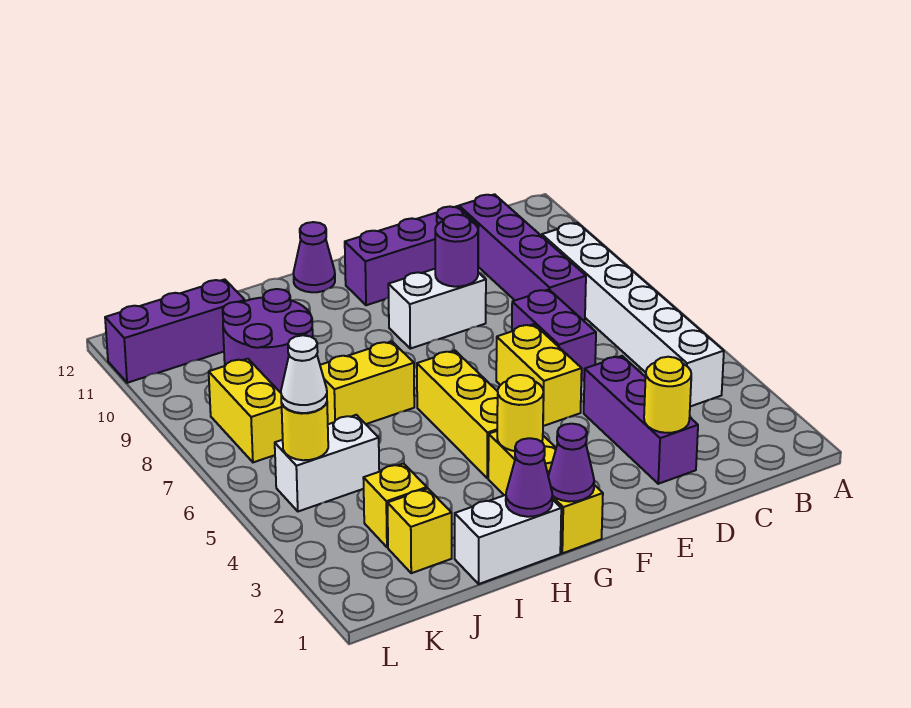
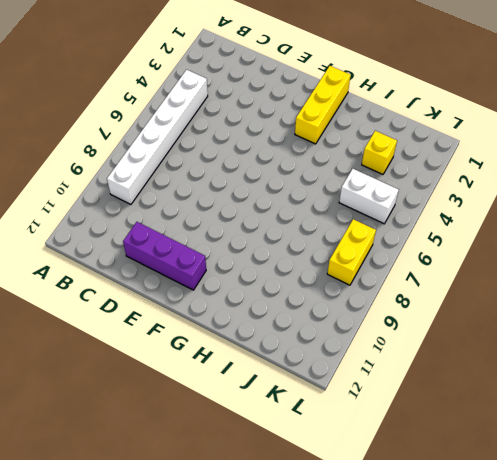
none -> purple brick C8:C11 level 1
none -> purple brick D2:D4 level 1
none -> purple brick D6:D7 level 1

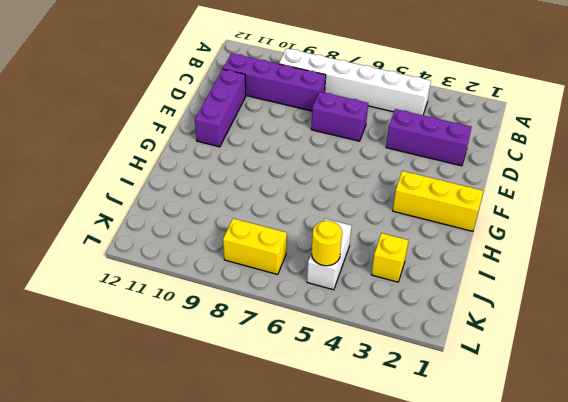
none -> yellow brick E5:E6 level 1
none -> white brick E9:F9 level 1
none -> yellow brick G4:G6 level 1

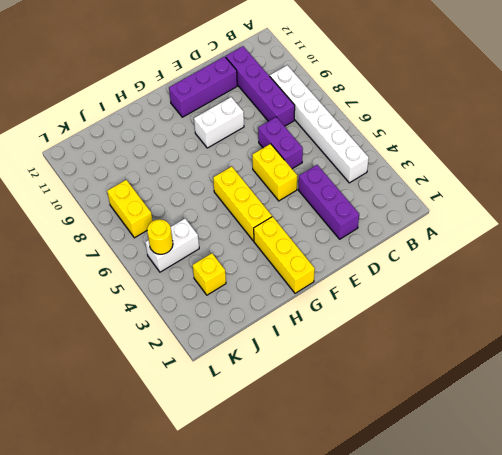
none -> purple cone G12 level 1
none -> white brick H1:I1 level 1
none -> yellow brick H7:I7 level 1

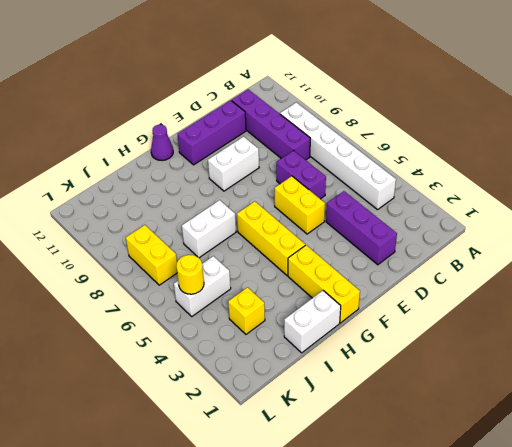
white brick H7:I7 level 1 -> yellow brick H7:I7 level 1
none -> purple round brick I9:J10 level 1
none -> yellow brick J2 level 1
none -> purple brick J11:L11 level 1

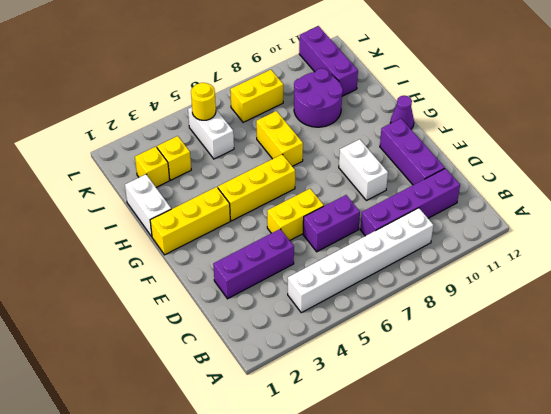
none -> yellow round brick D2 level 2
none -> purple round brick E9 level 2
none -> purple cone G1 level 2

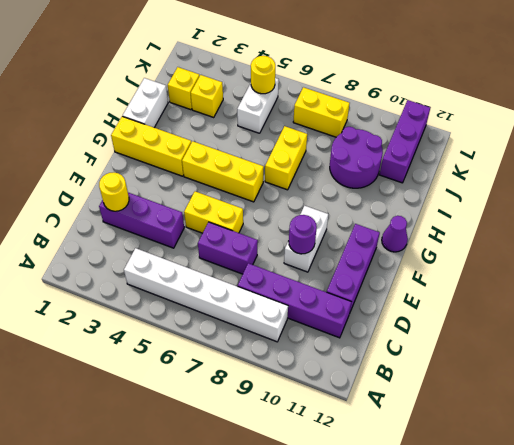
none -> purple cone G1 level 2
none -> yellow round brick G3 level 2
none -> purple cone H1 level 2

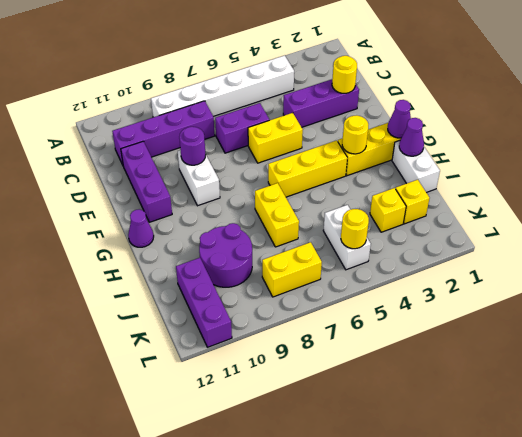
none -> white cone K5 level 3

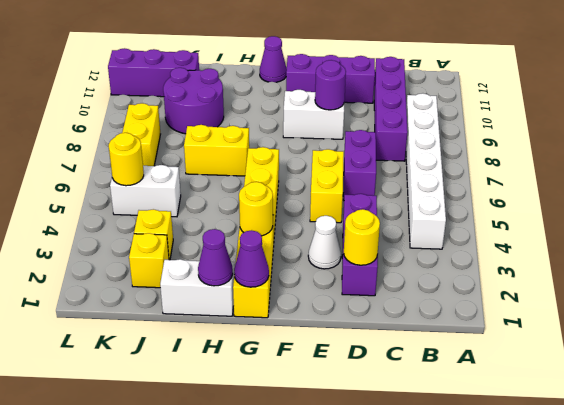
white cone E3 level 1 -> white cone K5 level 3

